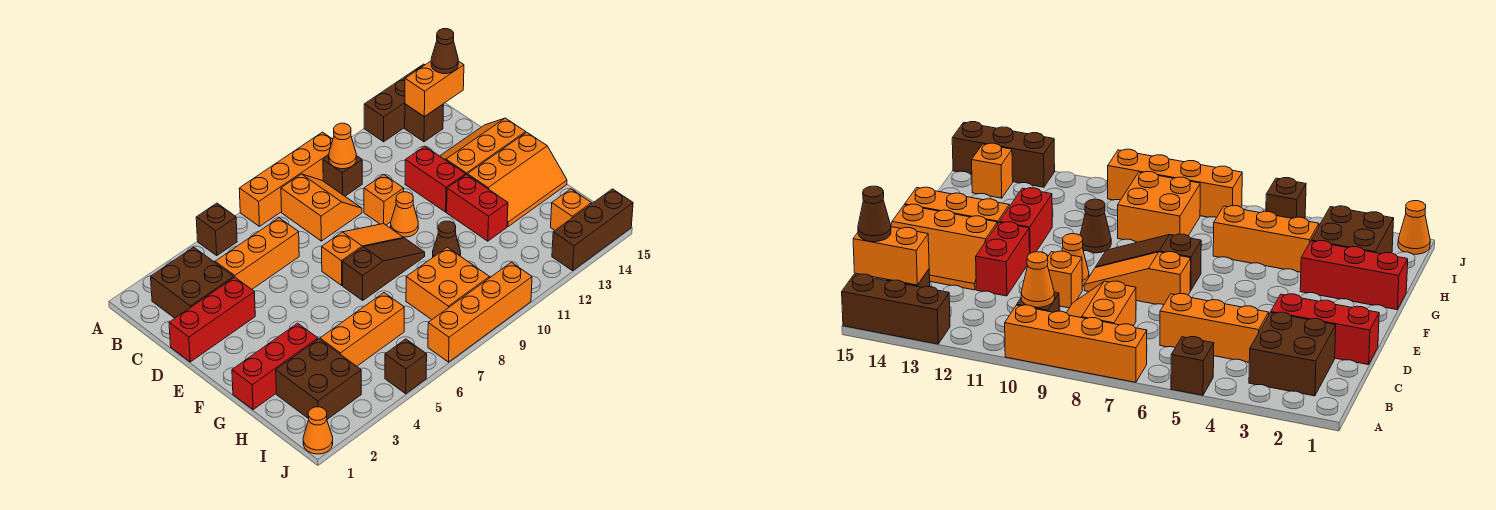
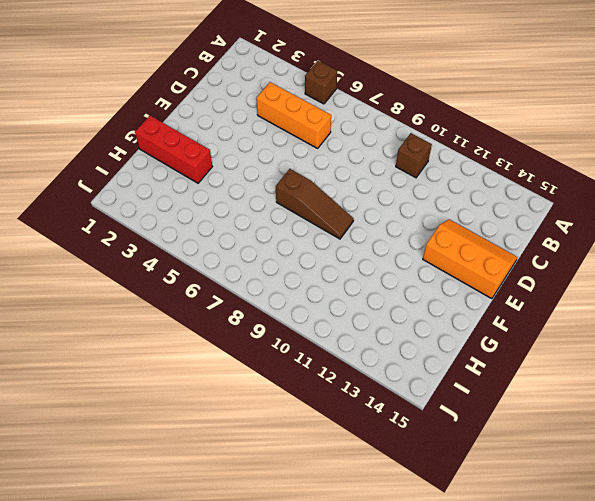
none -> orange brick A7:A10 level 1
none -> brown brick A13:A15 level 1
none -> brown brick B2:C3 level 1
none -> orange slope B8:C9 level 1 top 8

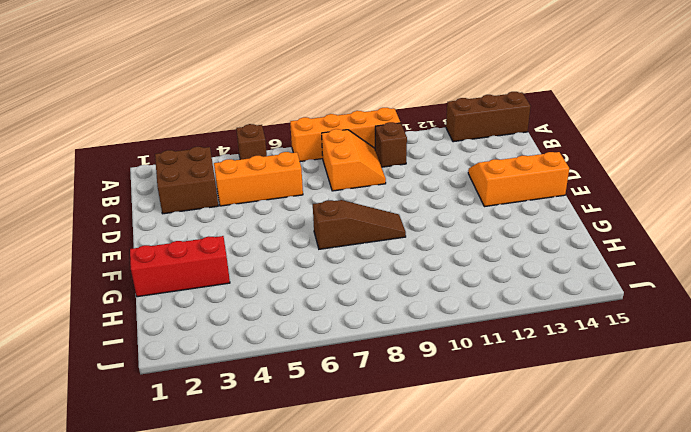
none -> brown brick B14 level 1
none -> red brick D1:D3 level 1
none -> orange brick D10 level 1
none -> red brick D12:E12 level 1

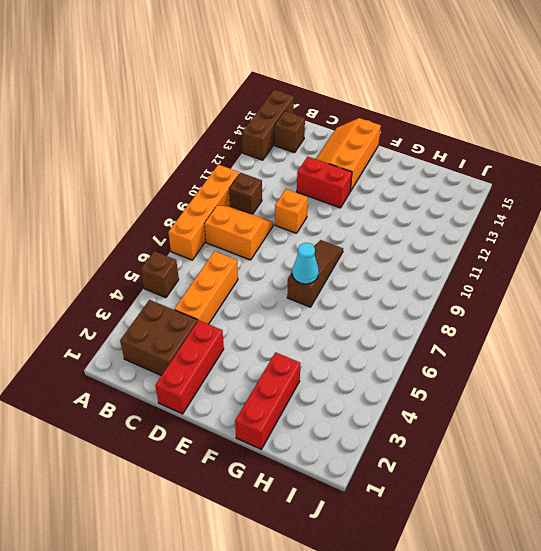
cyan cone F7 level 2 -> none
none -> orange slope E7:E9 level 1 top 7
none -> orange cone E10 level 1
none -> red brick F12:G12 level 1
none -> orange slope F13:G15 level 1 top F

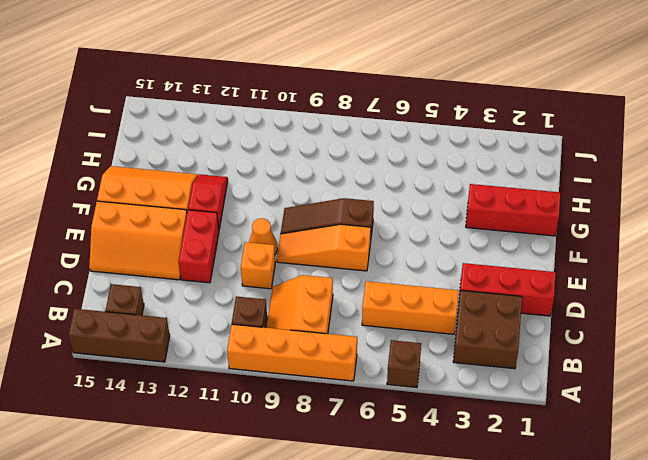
red slope F12:G12 level 1 top F -> red brick F12:G12 level 1
none -> brown cone G10 level 1
none -> brown brick H2:I3 level 1
none -> orange brick H4:H6 level 1
none -> orange brick H8:I9 level 1

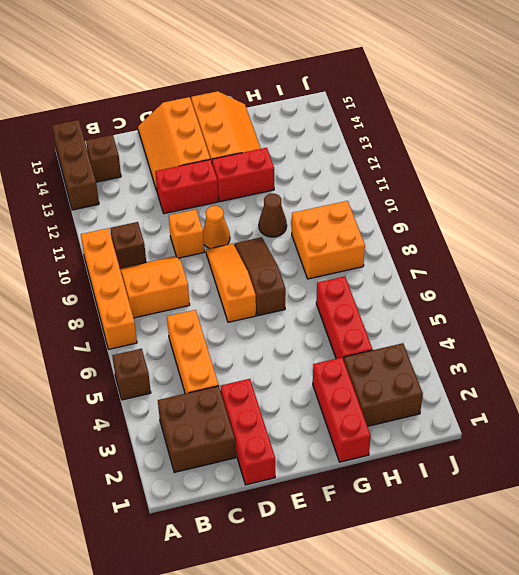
red brick H4:H6 level 1 -> orange brick H4:H6 level 1
none -> orange brick I14 level 1
none -> orange cone J1 level 1
none -> brown brick J5 level 1
none -> orange brick J7:J10 level 1

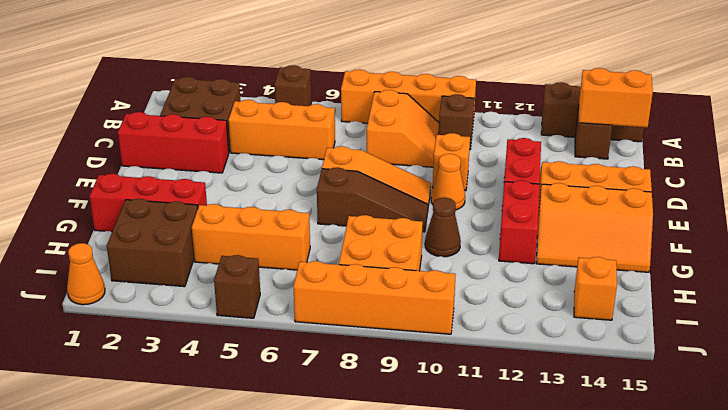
none -> brown brick J13:J15 level 1
none -> orange cone B10 level 2
none -> brown cone B15 level 3

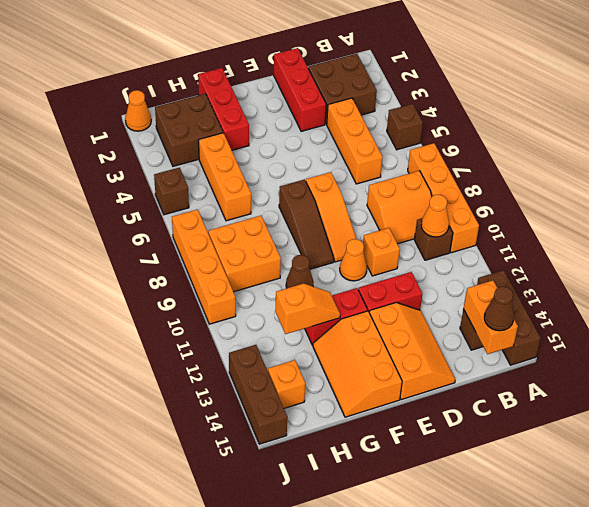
orange slope G12:H12 level 2 top H -> none

